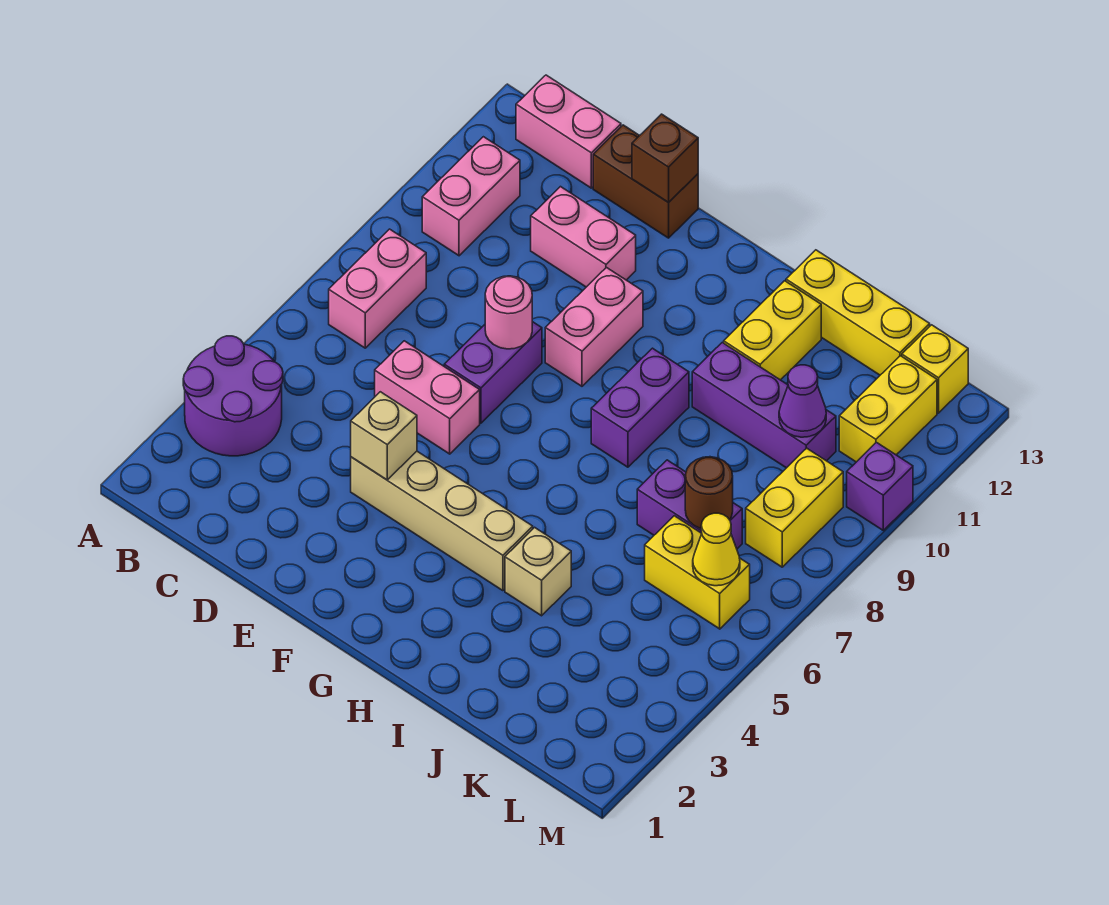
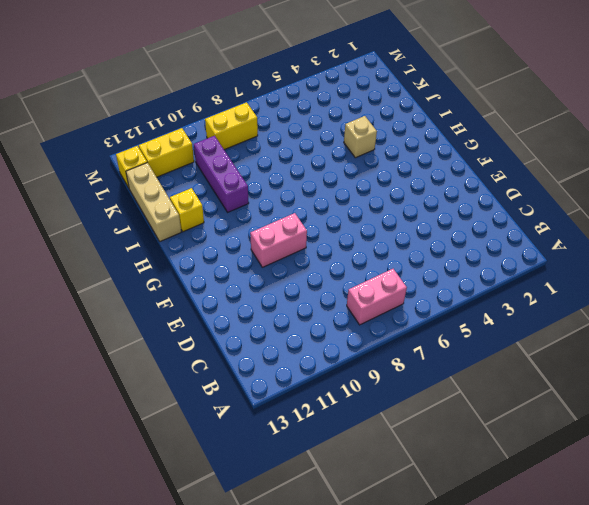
yellow brick I12 level 1 -> yellow brick I11:I12 level 1
tan brick I13:K13 level 1 -> yellow brick I13:K13 level 1
none -> purple round brick A3:B4 level 1
none -> pink brick B10:B11 level 1
none -> pink brick B13:C13 level 1

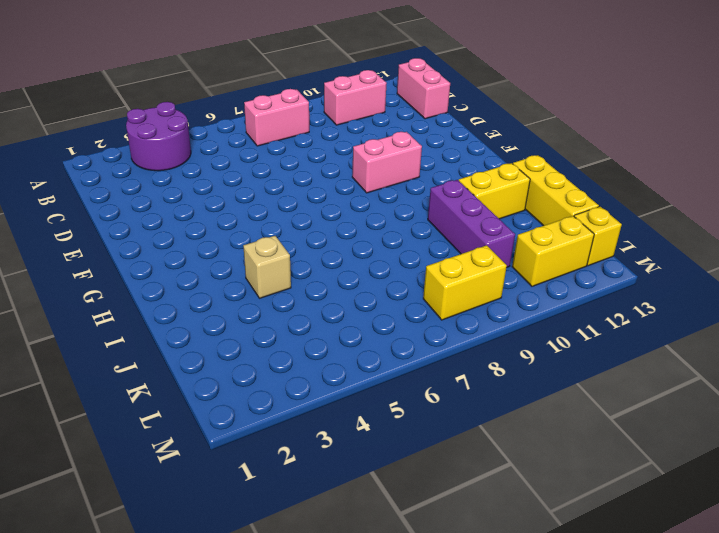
none -> pink brick D6:E6 level 1
none -> pink brick D11:E11 level 1
none -> brown brick D13:E13 level 1

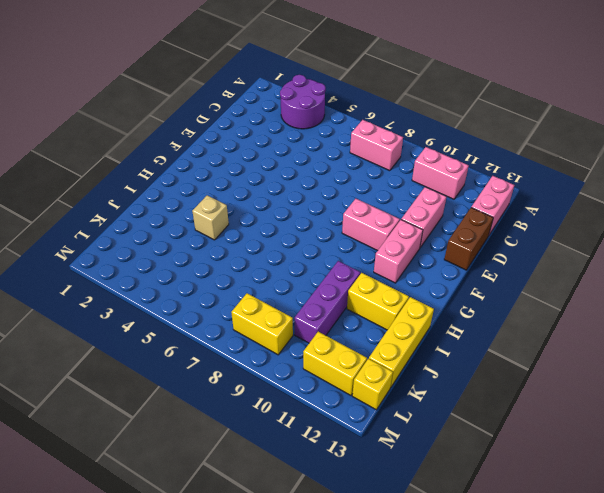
pink brick F11:G11 level 1 -> pink brick D6:E6 level 1
none -> tan brick E4:H4 level 1
none -> purple brick E7:E8 level 1
none -> purple brick H8:H9 level 1

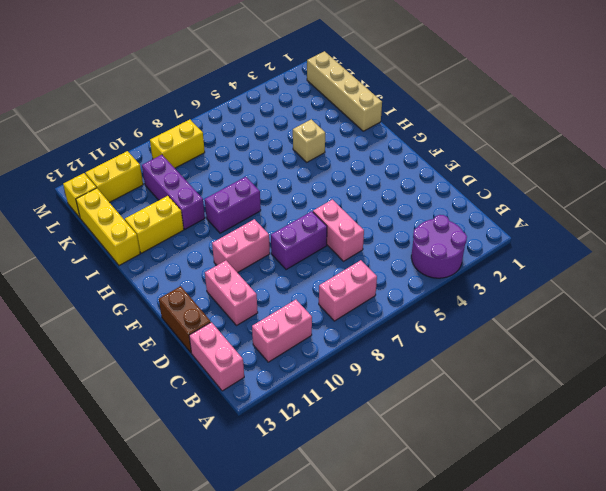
tan brick I1:L1 level 1 -> tan brick E4:H4 level 1
none -> purple brick J7:K7 level 1
none -> yellow brick K6:L6 level 1
none -> purple brick M10 level 1

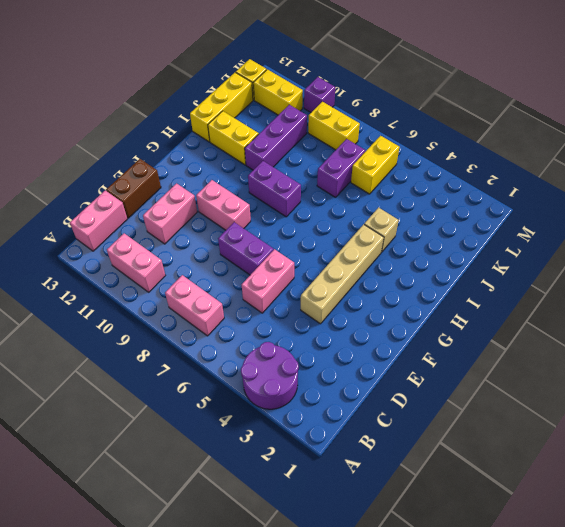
none -> tan brick E4 level 2
none -> pink round brick E8 level 2
none -> brown brick E13 level 2

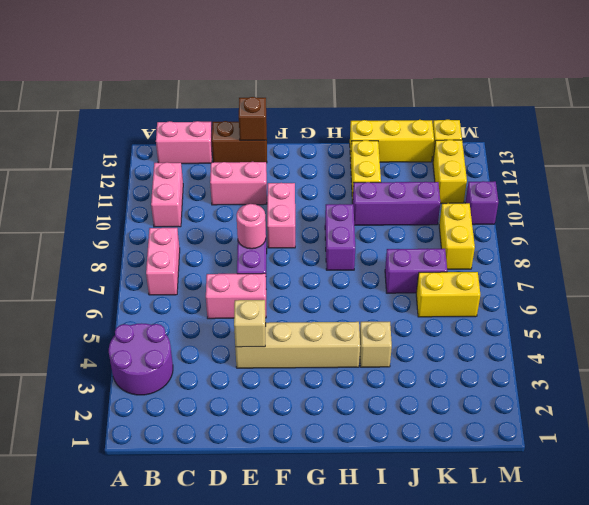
none -> brown round brick K7 level 2
none -> purple cone K10 level 2
none -> yellow cone L6 level 2

